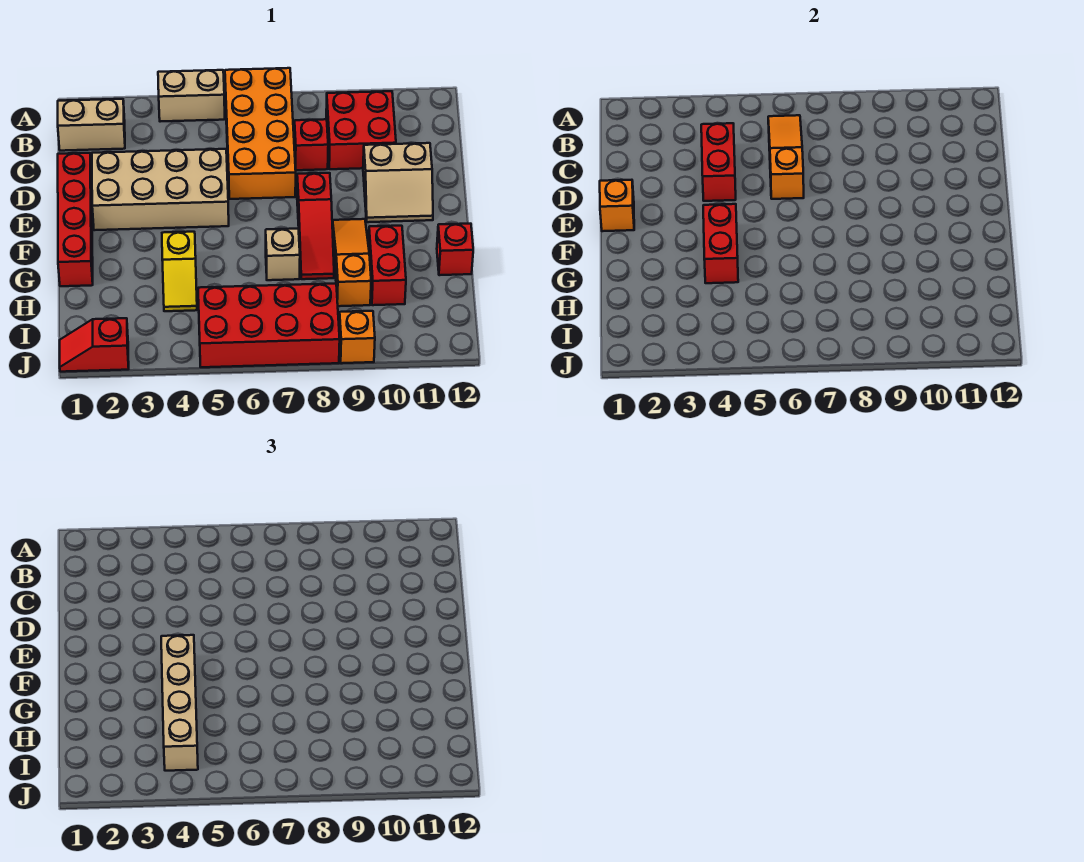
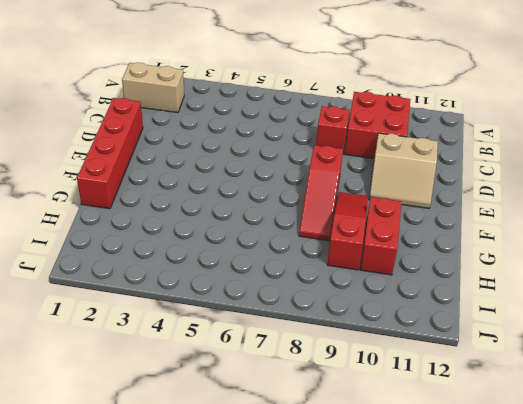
red slope F9:H9 level 1 top H -> orange slope F9:H9 level 1 top H
none -> tan brick A4:A5 level 1
none -> orange brick A6:D7 level 1
none -> tan brick D2:E5 level 1

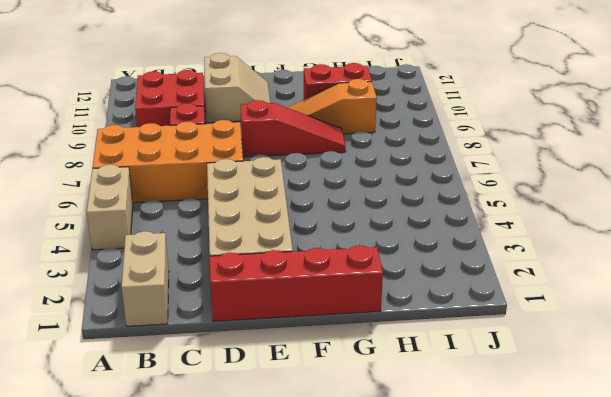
none -> yellow slope G4:H4 level 1 top G
none -> tan brick G7 level 1
none -> red brick G12 level 1

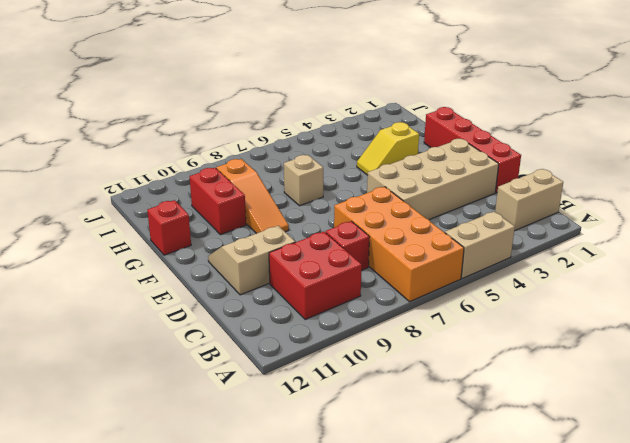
yellow slope G3:G4 level 1 top 3 -> yellow slope G4:H4 level 1 top G
none -> red slope E8:G8 level 1 top E
none -> red brick I5:J8 level 1
none -> red slope J1:J2 level 1 top 2

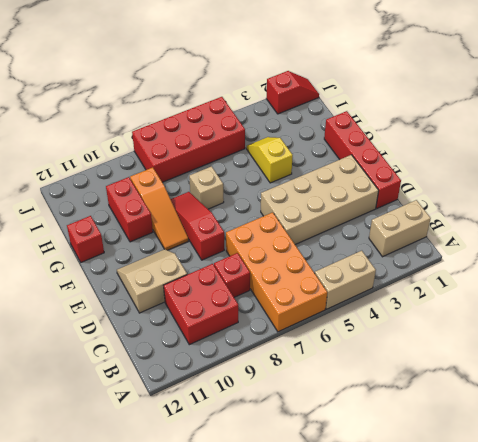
none -> orange brick J9 level 1
none -> orange slope B6:D6 level 2 top D
none -> red brick C4:D4 level 2

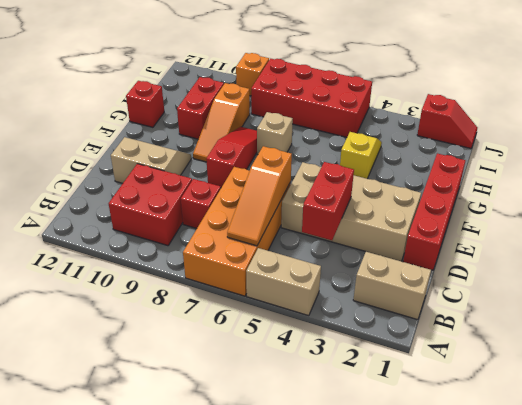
none -> orange brick E1 level 2
none -> red brick F4:G4 level 2
none -> tan brick F4:I4 level 3

